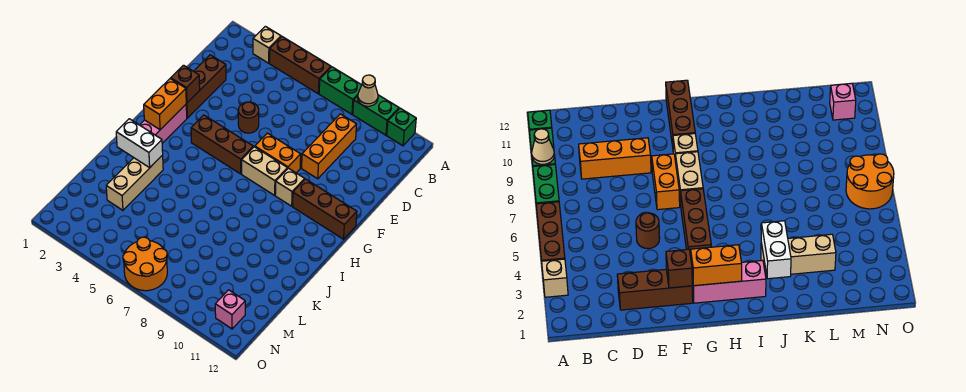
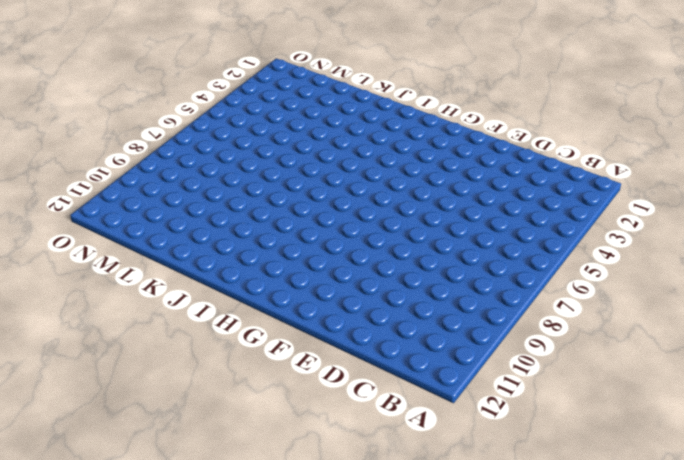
none -> tan brick A3 level 1
none -> brown brick A4:A6 level 1
none -> green brick A7:A8 level 1

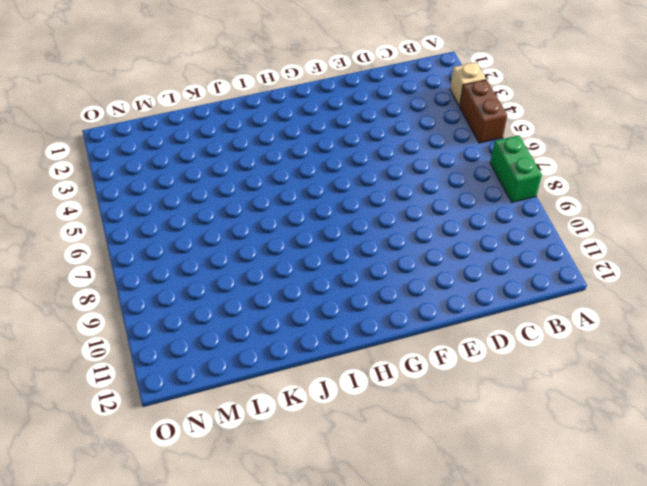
brown brick A4:A5 level 1 -> brown brick A4:A6 level 1
none -> green brick A9:A10 level 1
none -> green brick A11 level 1
none -> orange brick C9:E9 level 1

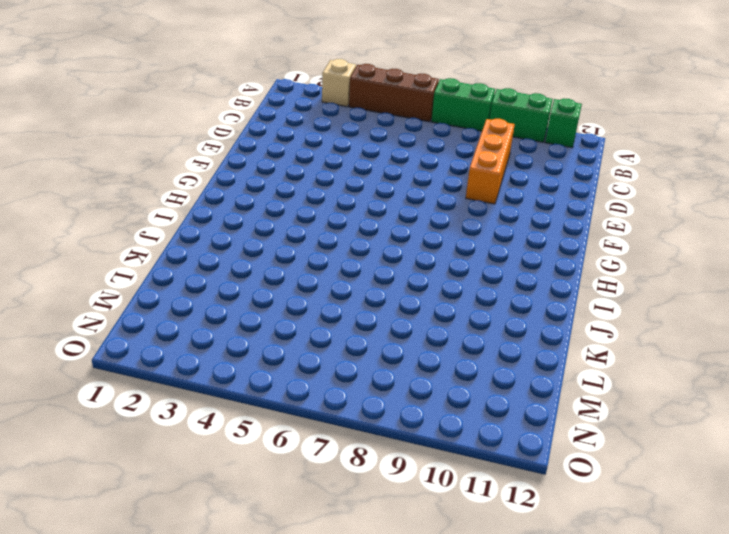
none -> brown brick D2:F2 level 1
none -> brown round brick E5 level 1
none -> orange brick F7:F8 level 1

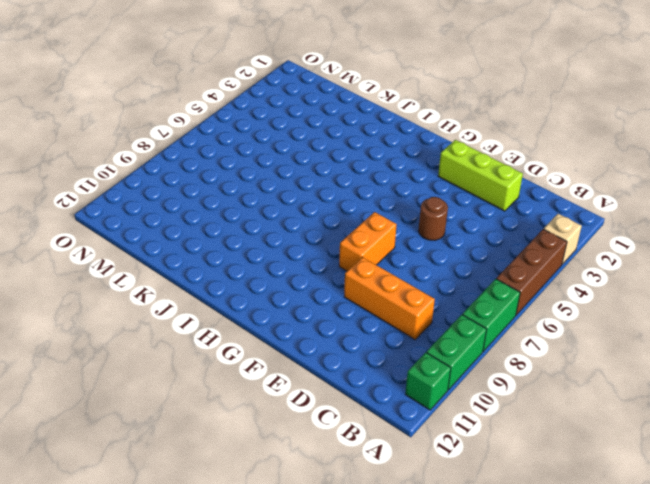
lime brick D2:F2 level 1 -> brown brick D2:F2 level 1
none -> pink brick G2:I2 level 1
none -> brown brick G4:G6 level 1
none -> tan brick G7:G8 level 1

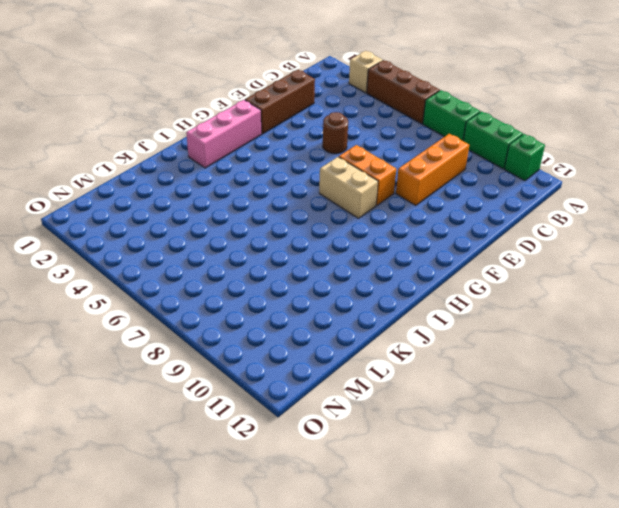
none -> brown brick G4:G6 level 1
none -> tan brick G9 level 1
none -> brown brick G10:G12 level 1

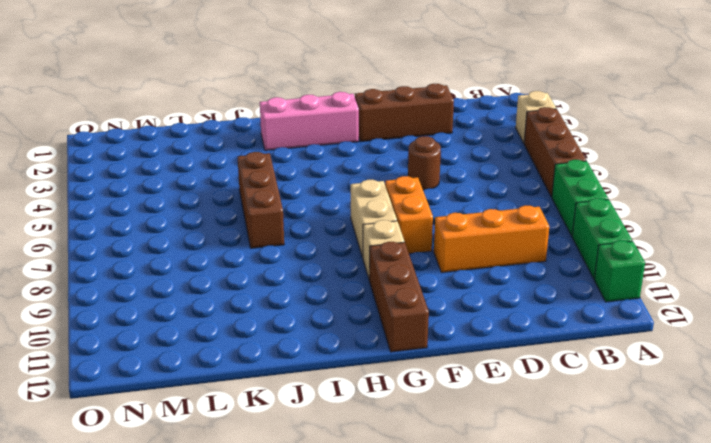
brown brick J5:J7 level 1 -> brown brick G4:G6 level 1
none -> tan brick J3:L3 level 1
none -> orange round brick N6:O7 level 1
none -> pink brick N11 level 1

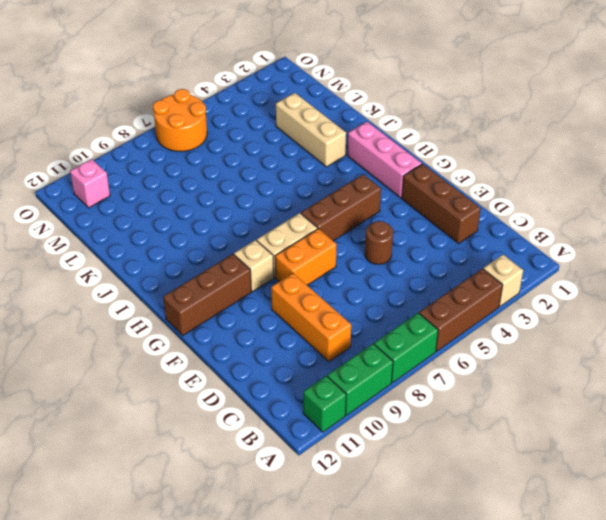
none -> tan cone A9 level 2
none -> brown brick F2 level 2
none -> orange brick G2:H2 level 2

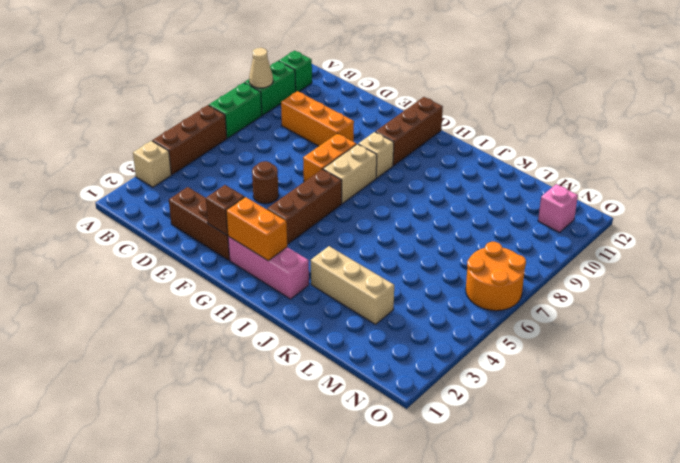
none -> white brick J2:J3 level 2

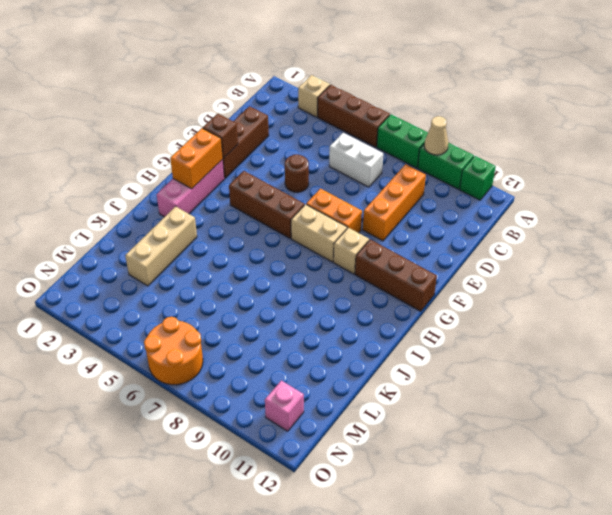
white brick C6:C7 level 1 -> white brick J2:J3 level 2

